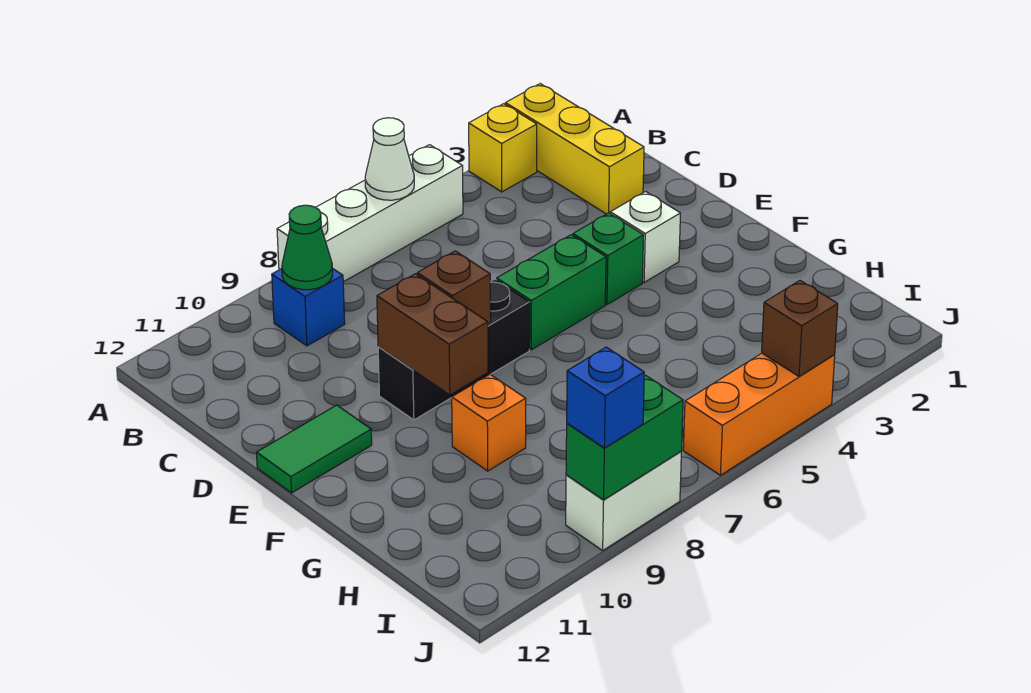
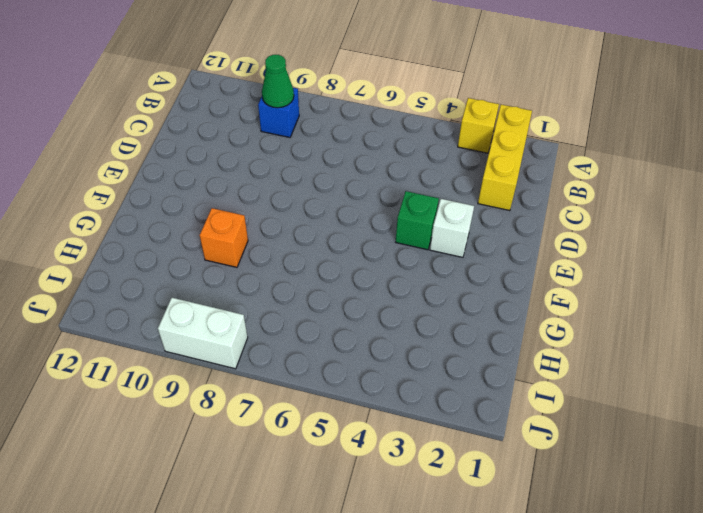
none -> white brick A5:A8 level 1
none -> green brick E5:E6 level 1
none -> black brick E7:E9 level 1

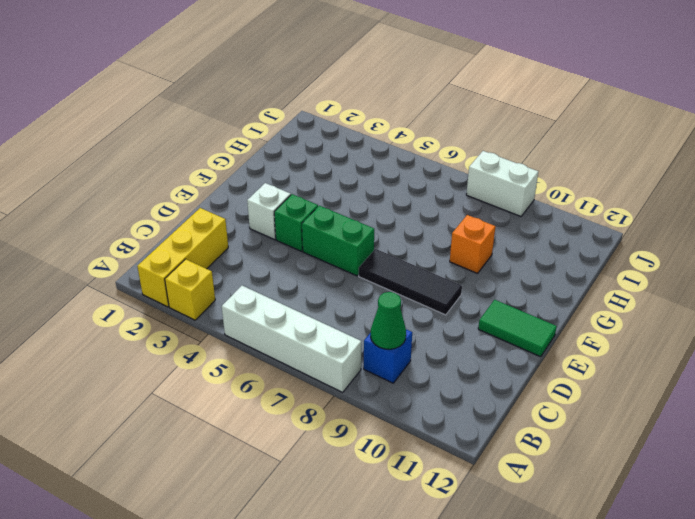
black tile E7:E9 level 1 -> black brick E7:E9 level 1
none -> orange brick J4:J6 level 1
none -> white cone A6 level 2
none -> brown brick E8 level 2

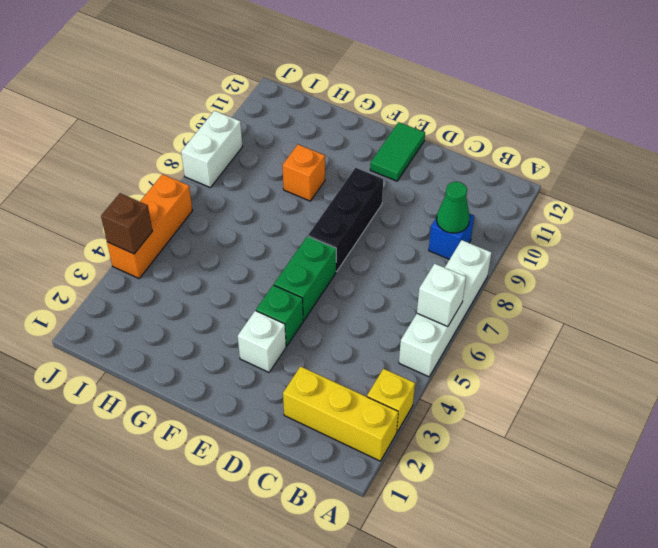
white brick A6 level 2 -> white cone A6 level 2
none -> brown brick E8 level 2
none -> brown brick E9:F9 level 2
none -> green brick J8:J9 level 2

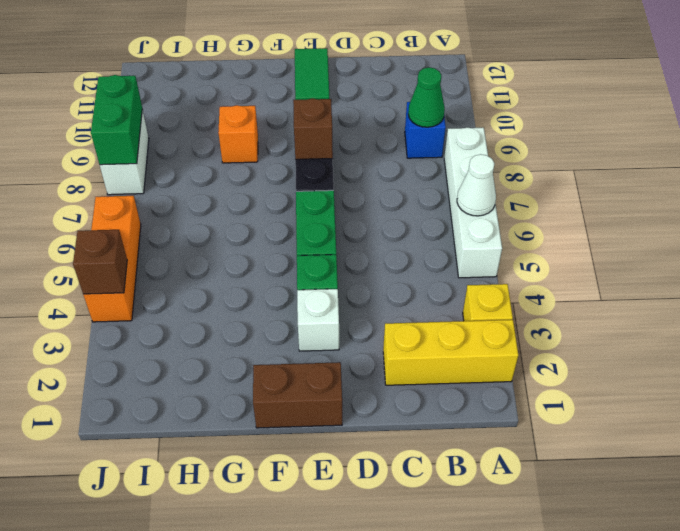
brown brick E1:F1 level 1 -> brown brick E9:F9 level 2
none -> blue brick J9 level 3

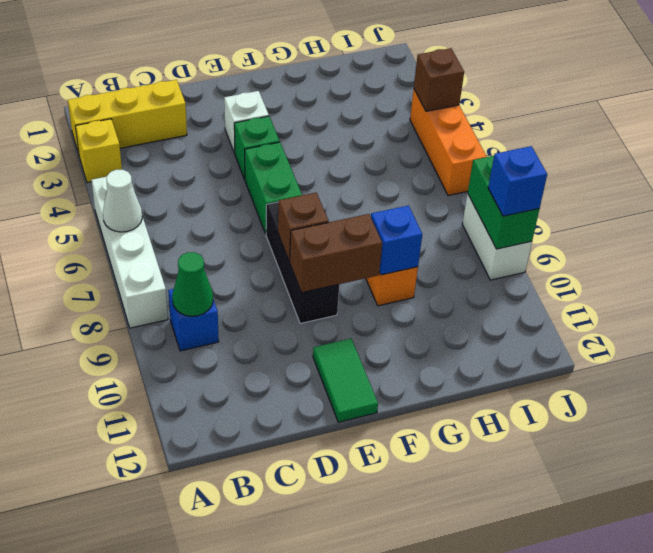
blue brick G9 level 2 -> none

